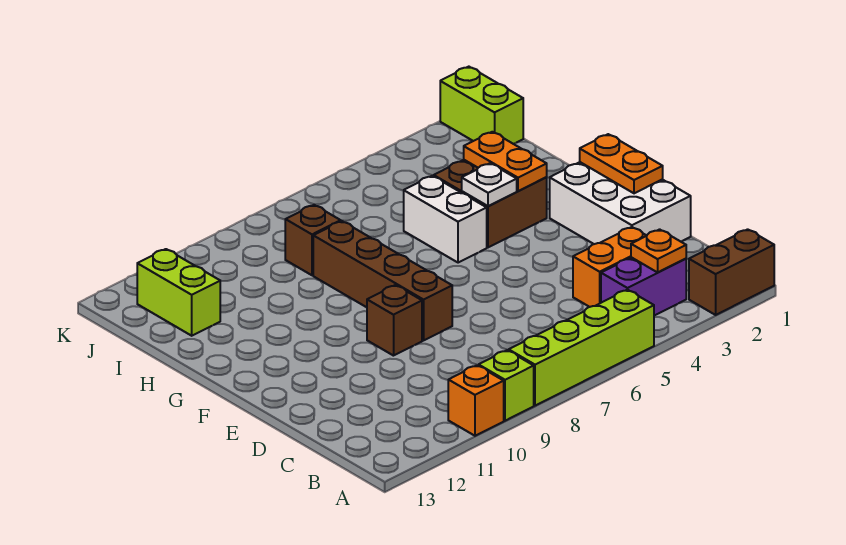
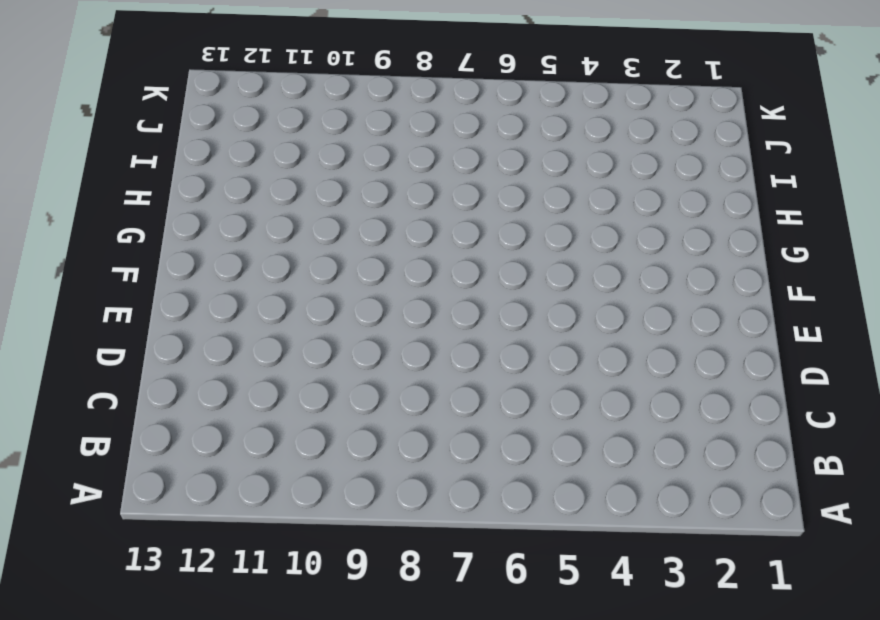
none -> brown brick A1:A2 level 1
none -> lime brick A5:A8 level 1
none -> lime brick A9 level 1

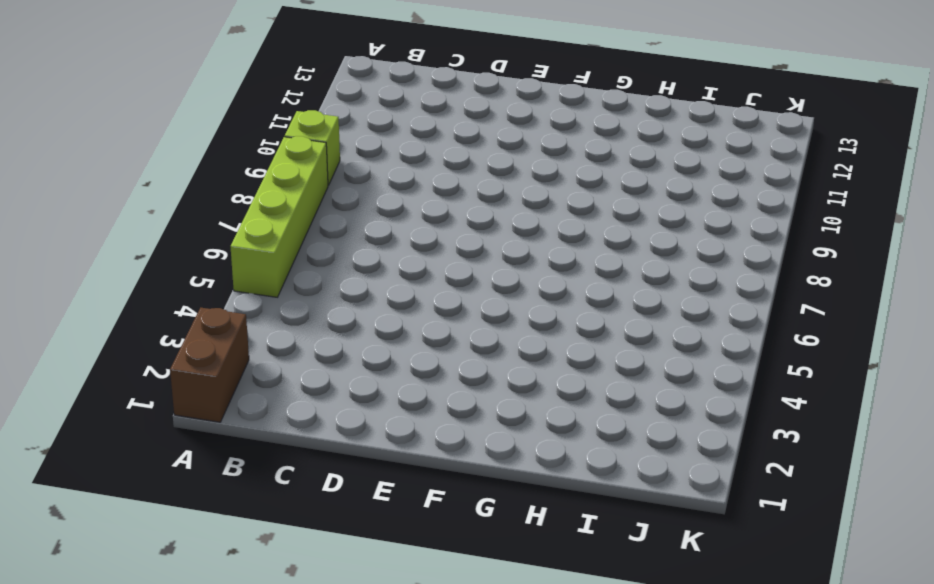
none -> orange brick A10 level 1
none -> purple brick B3:B4 level 1
none -> orange brick C3:C4 level 1

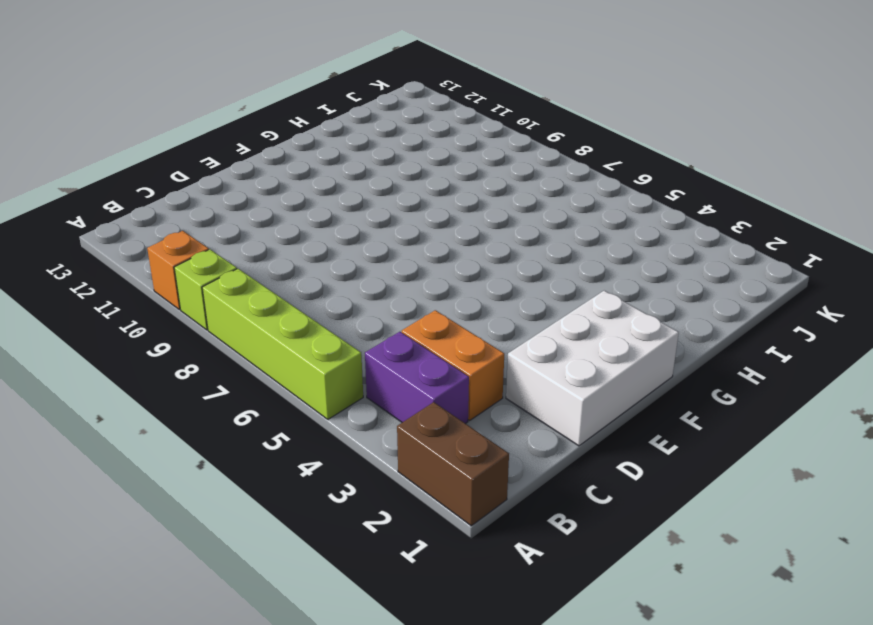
none -> brown brick E8:H8 level 1
none -> brown brick E9 level 1
none -> brown brick G3:H4 level 1

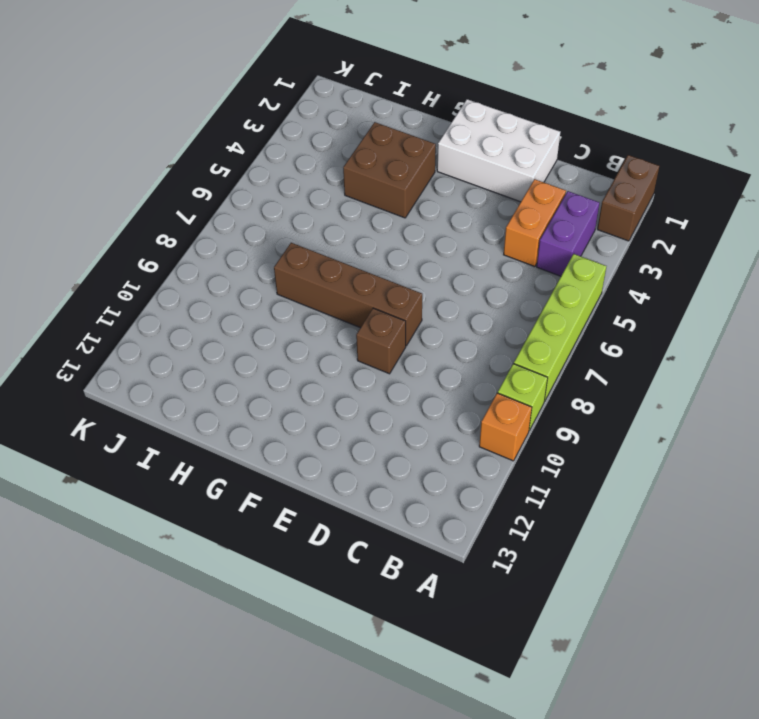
none -> white brick G5:H5 level 1
none -> brown brick I8 level 1
none -> lime brick I12:J12 level 1

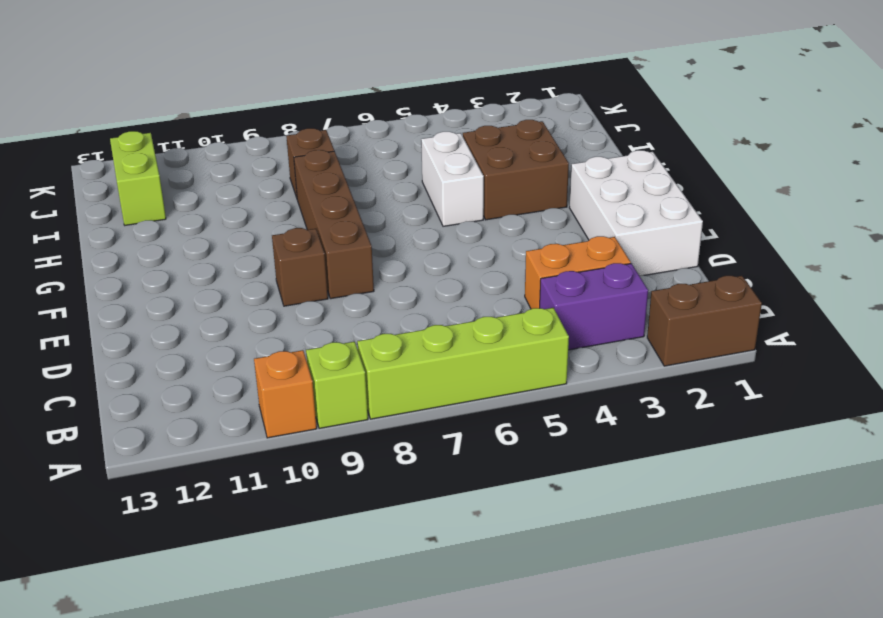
none -> lime brick J1:K1 level 1
none -> orange plate B3 level 2
none -> orange plate E1:F1 level 2

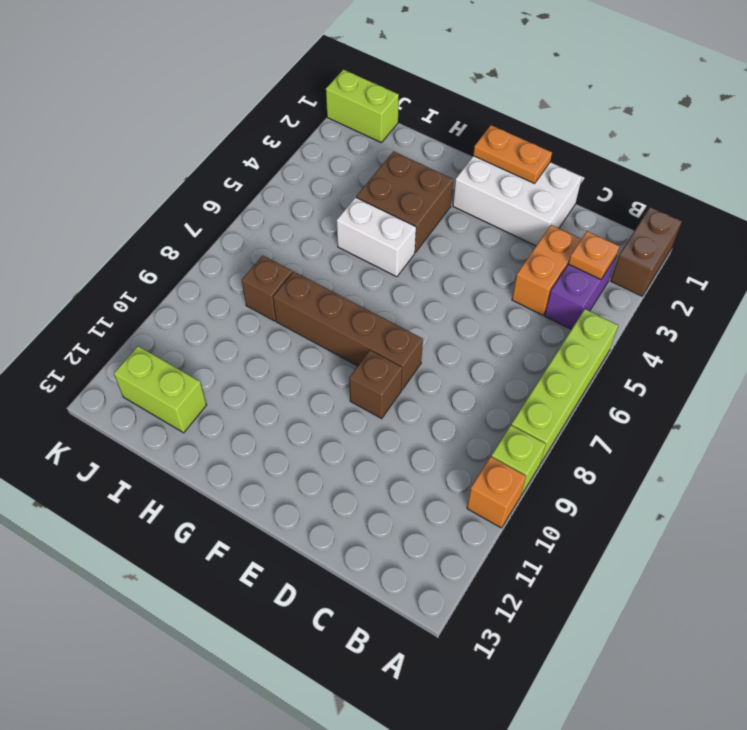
none -> orange plate G3:H3 level 2
none -> white plate G4 level 2

